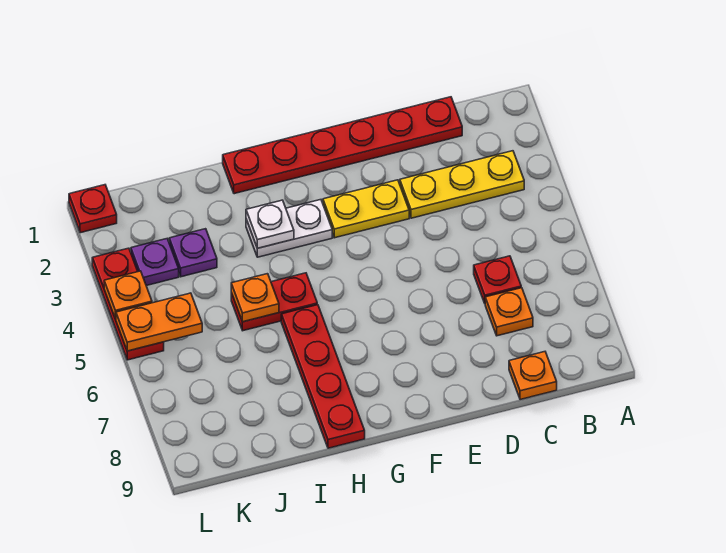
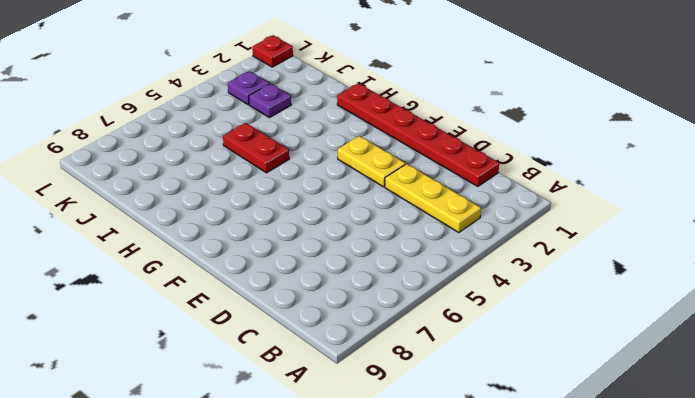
none -> red plate C6 level 1
none -> orange plate C7 level 1
none -> orange plate C9 level 1

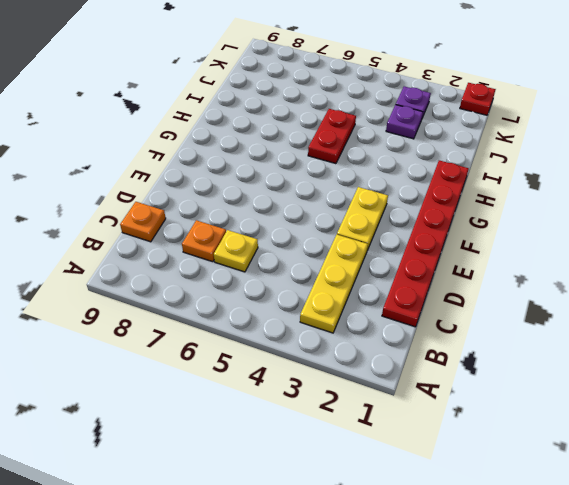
yellow plate C6 level 1 -> red plate C6 level 1
none -> white plate G3:H3 level 1
none -> red plate H6:H9 level 1
none -> red plate L3:L5 level 1

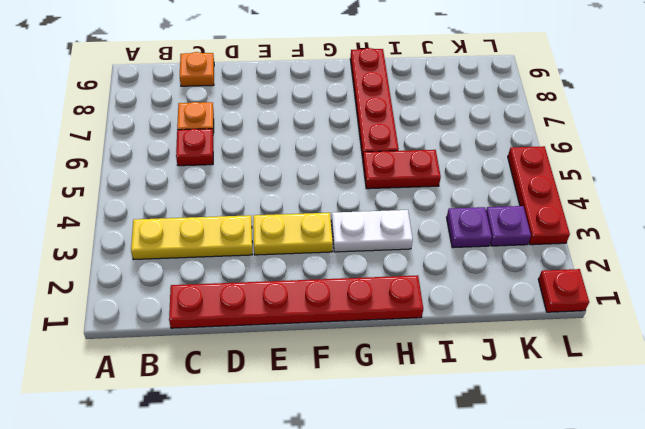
none -> white plate H3 level 2
none -> orange plate I5 level 2
none -> orange plate K5:L5 level 2

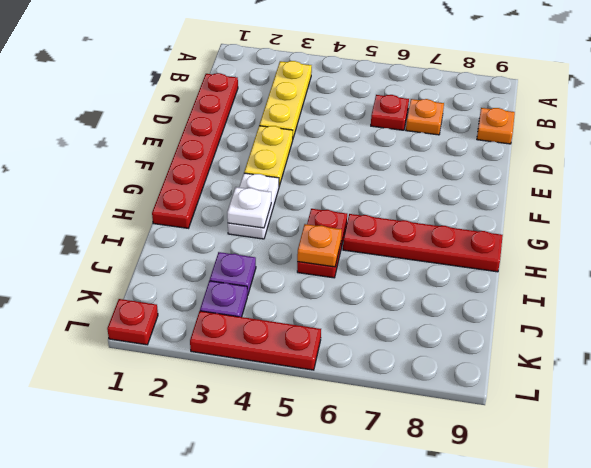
none -> orange plate K5:L5 level 2
none -> orange plate L4 level 2

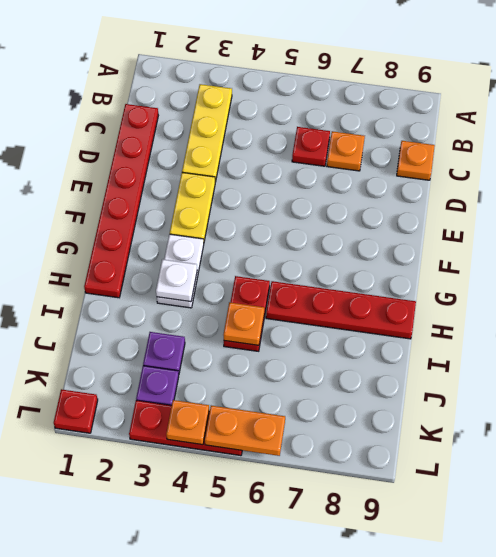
orange plate L5:L6 level 2 -> orange plate K5:L5 level 2

